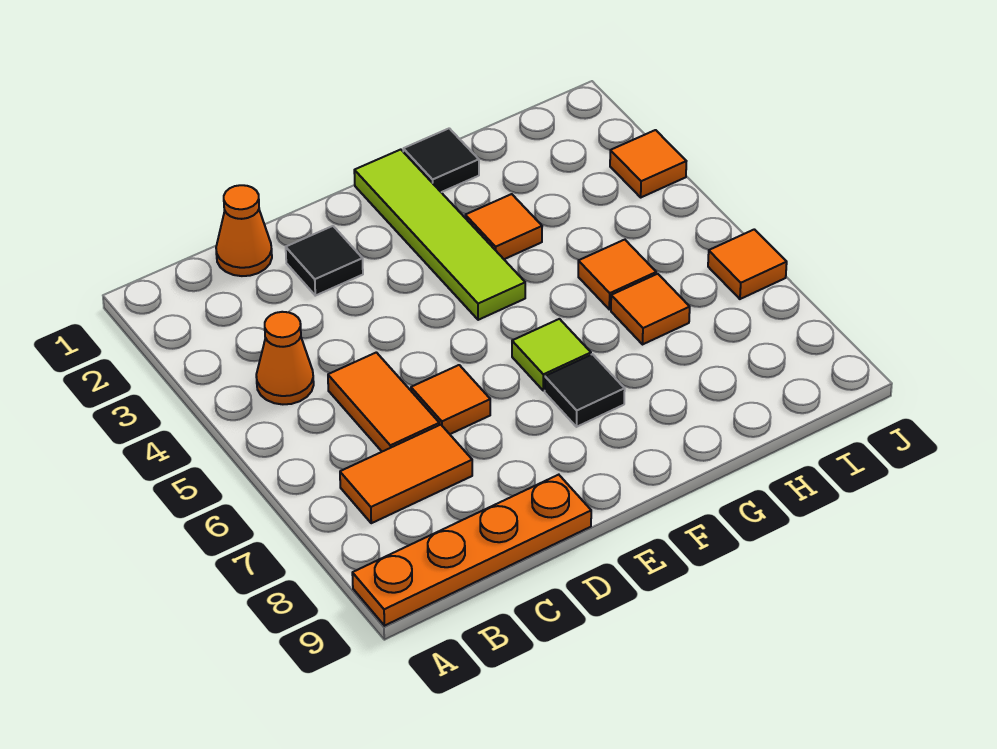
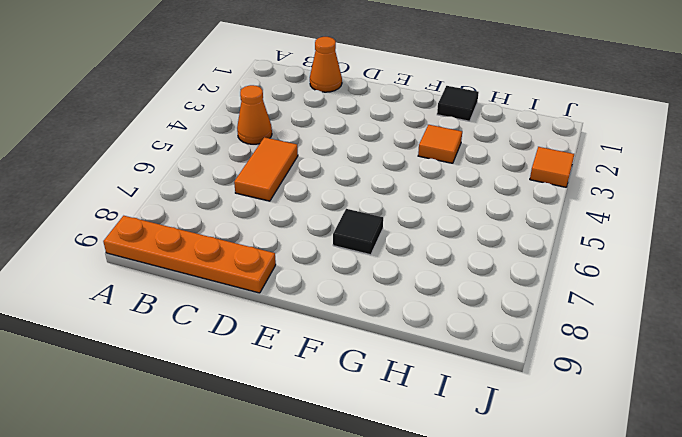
none -> orange tile B7:C7 level 1
none -> black tile D2 level 1
none -> orange tile D6 level 1

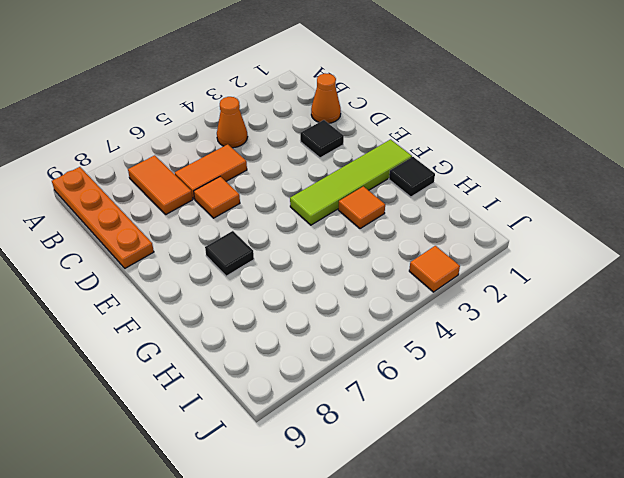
none -> lime tile F6 level 1
none -> orange tile H5 level 1
none -> orange tile H6 level 1

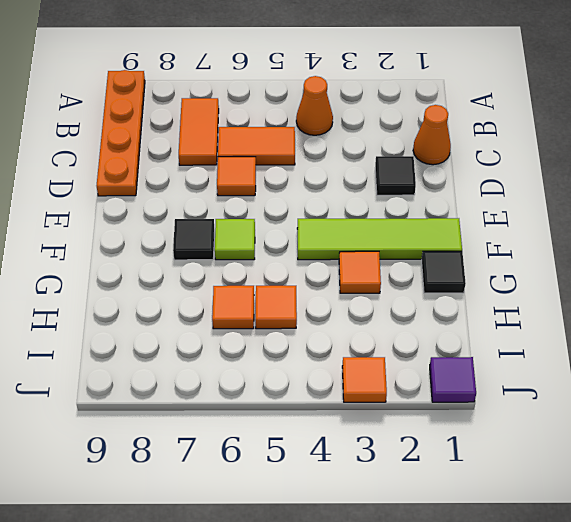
purple tile J1 level 1 -> none
none -> orange tile J6 level 1

